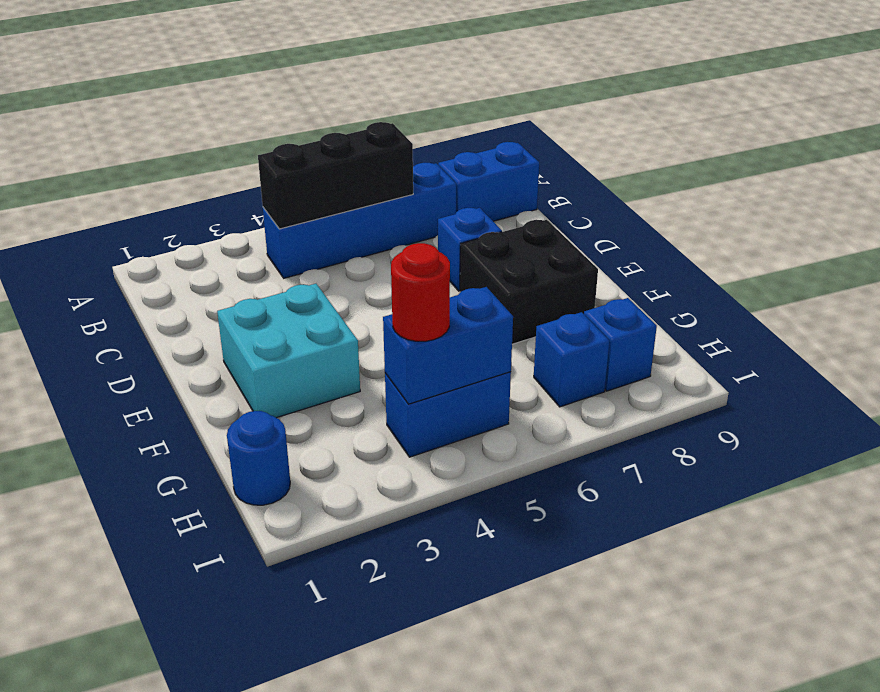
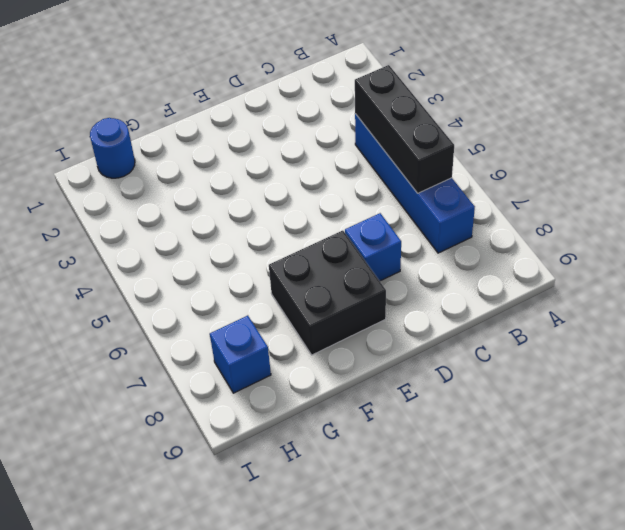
none -> blue brick B8:B9 level 1
none -> cyan brick E2:F3 level 1
none -> blue brick H4:H5 level 1

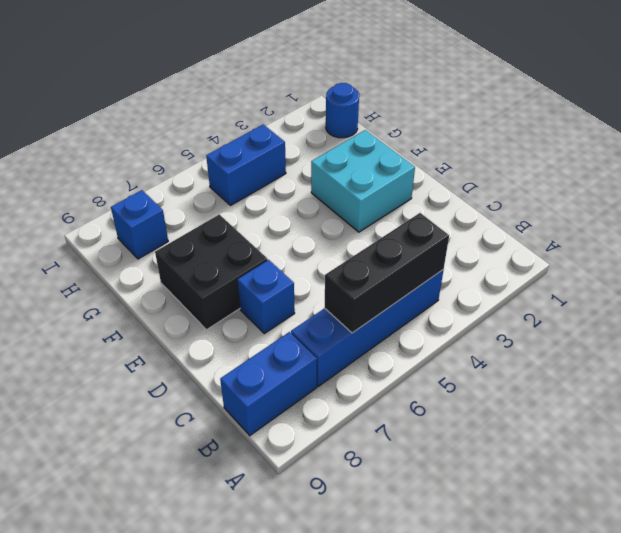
none -> blue brick H7 level 1
none -> blue brick H4:H5 level 2
none -> red round brick H4 level 3

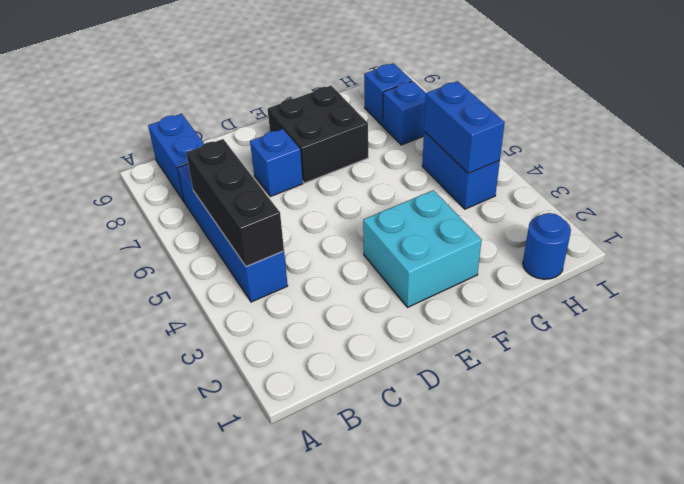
none -> red round brick H4 level 3

